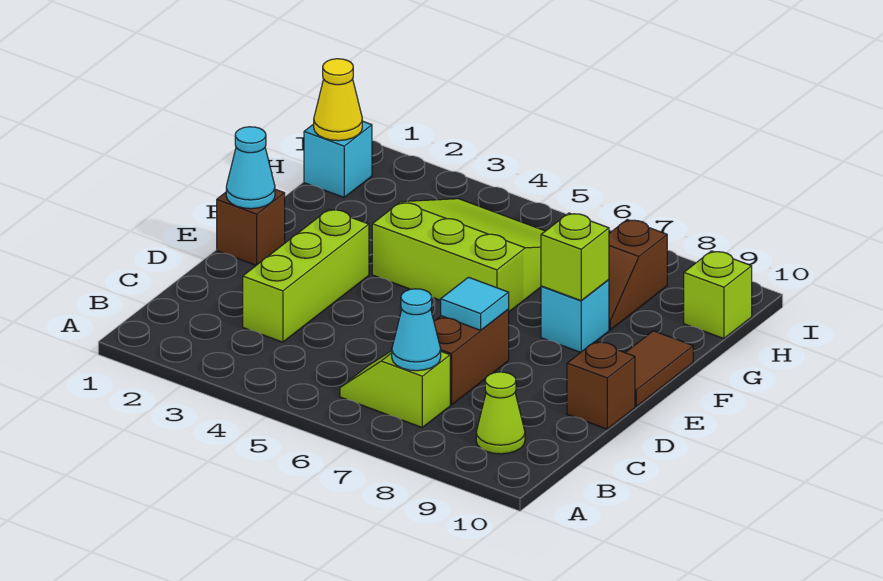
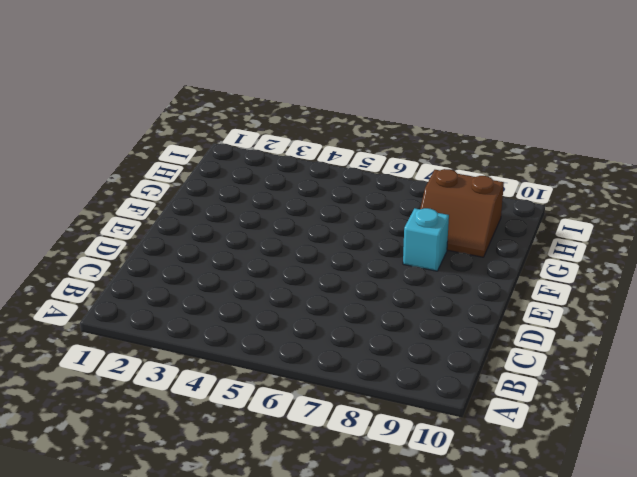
brown slope G8:H9 level 1 top H -> brown slope G8:H8 level 1 top H
none -> lime slope B6:B7 level 1 top 7
none -> lime cone B9 level 1
none -> lime brick C3:E3 level 1

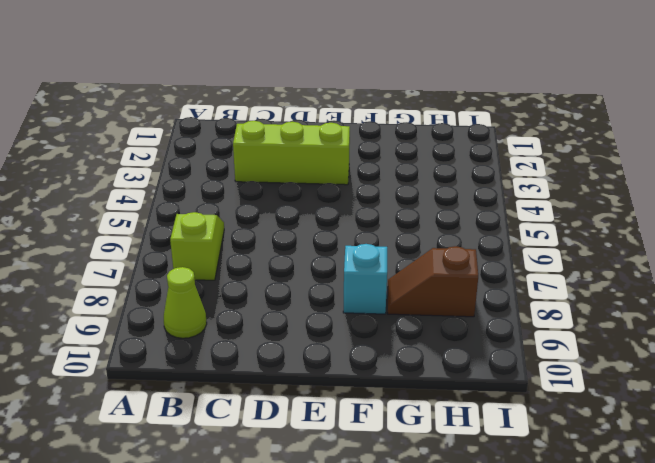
none -> brown brick C7:D7 level 1
none -> brown brick D10 level 1
none -> brown brick E1 level 1

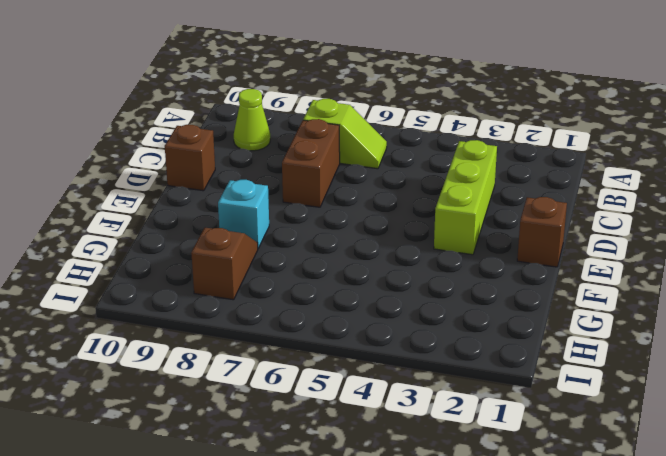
none -> brown tile E10:F10 level 1
none -> lime slope F4:H6 level 1 top F
none -> cyan brick H1 level 1

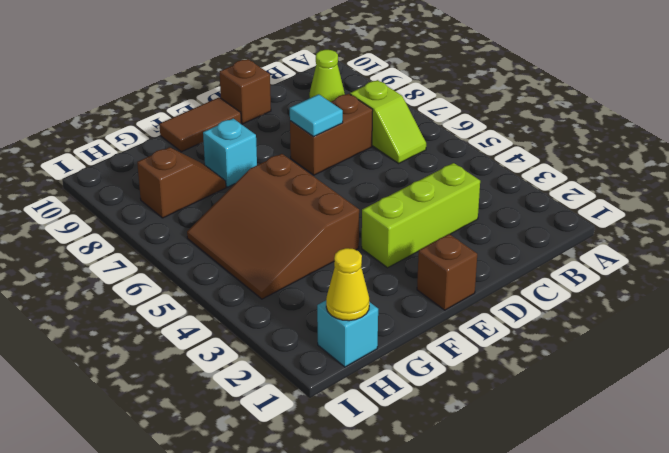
brown slope F4:H6 level 1 top F -> lime slope F4:H6 level 1 top F
none -> lime brick H10 level 1
none -> cyan cone B7 level 2
none -> cyan cone E1 level 2

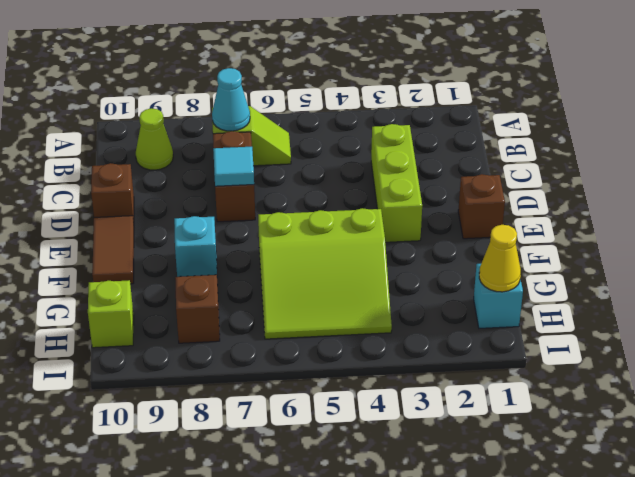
none -> cyan cone E1 level 2
none -> lime brick F8 level 2

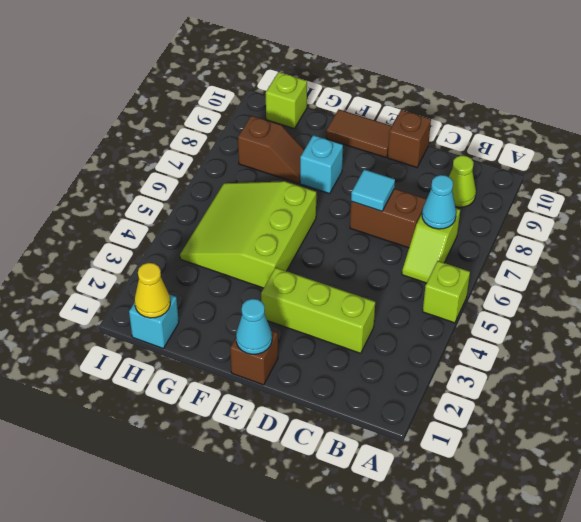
lime brick A5 level 1 -> lime brick F8 level 2

